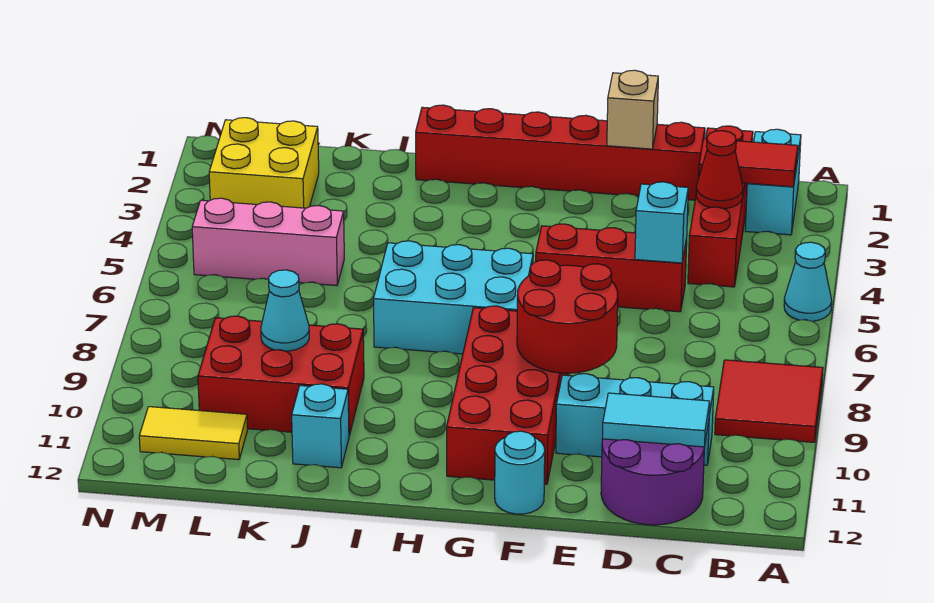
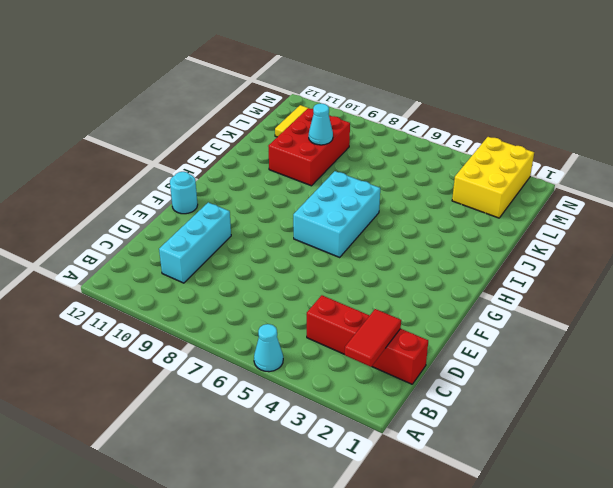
yellow brick L2:N3 level 1 -> yellow brick L2:M3 level 1
none -> red tile A8:B9 level 1
none -> cyan brick B1:B2 level 1
none -> purple round brick C11:D12 level 1

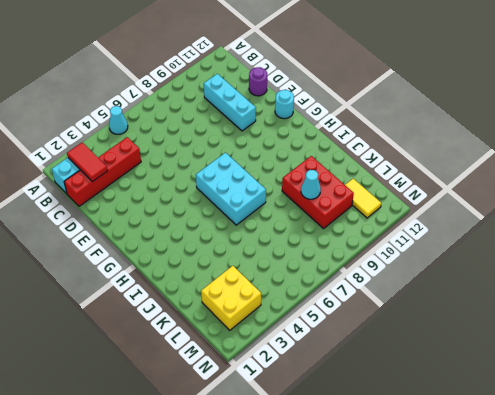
purple round brick D12 level 1 -> purple round brick C11:D12 level 1
none -> red tile A8:B9 level 1
none -> red brick D1:I1 level 1
none -> red brick D5:F5 level 1

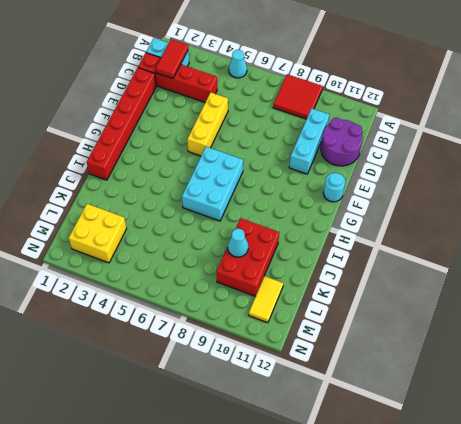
yellow brick D5:F5 level 1 -> red brick D5:F5 level 1
none -> red brick F8:G11 level 1
none -> cyan brick J11 level 1
none -> pink brick K5:M5 level 1

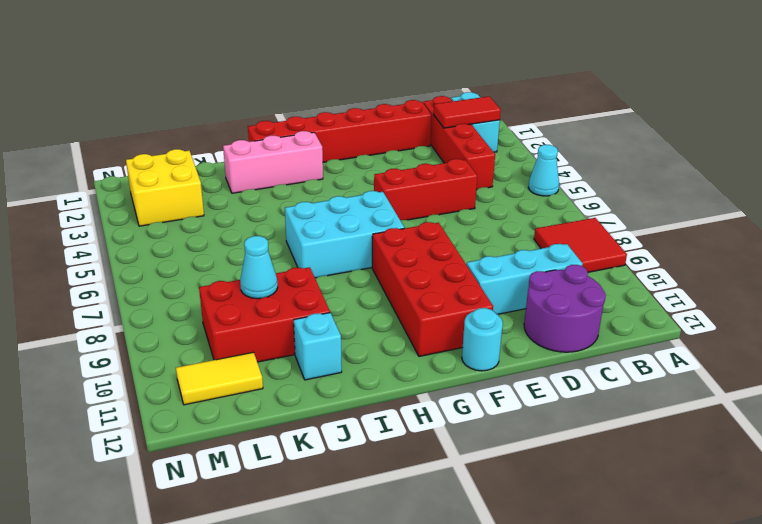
pink brick H2:J2 level 1 -> pink brick K5:M5 level 1
none -> red cone C3 level 2
none -> cyan tile C11:D11 level 2
none -> cyan brick D5 level 2

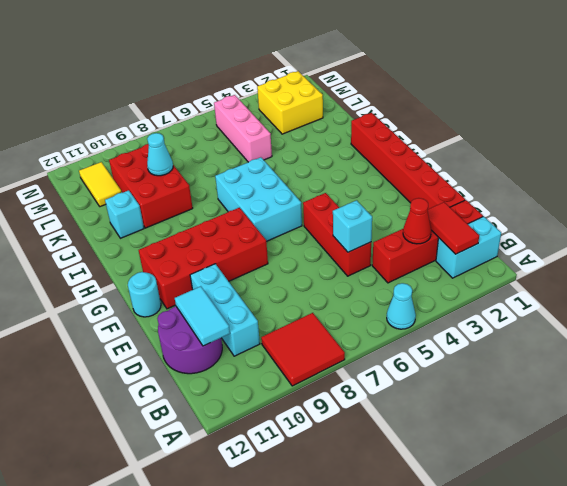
none -> tan brick E1 level 2
none -> red round brick E8:F9 level 2

